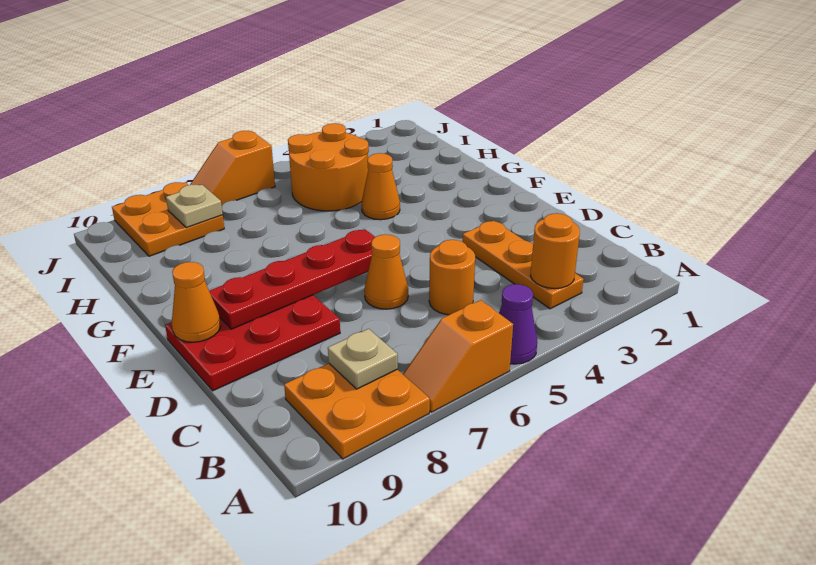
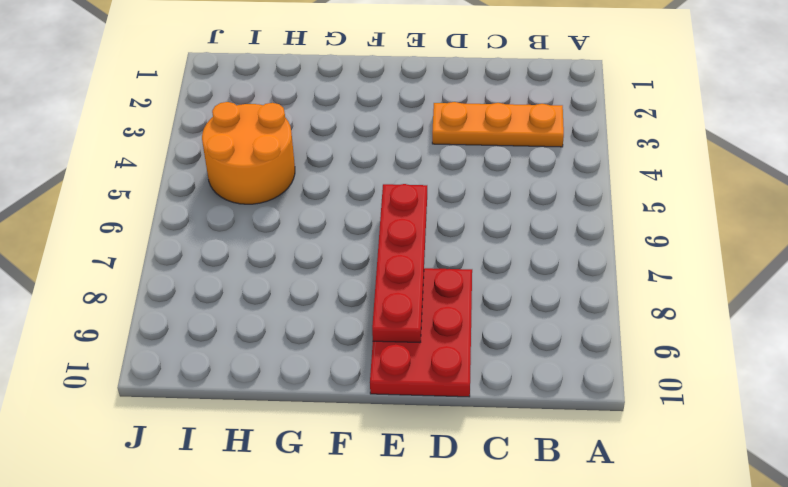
none -> purple cone A5 level 1
none -> orange slope A6:A7 level 1 top 6
none -> orange plate A8:B9 level 1

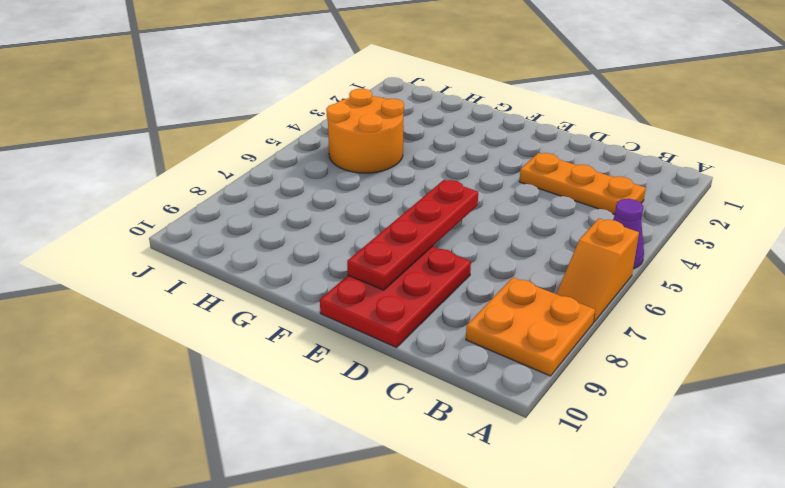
none -> orange round brick C5 level 1
none -> orange cone D6 level 1
none -> orange cone G4 level 1

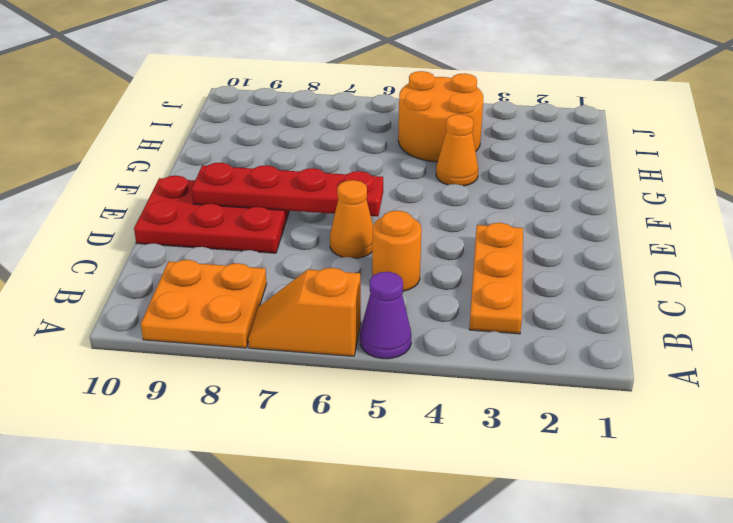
none -> orange plate I8:J9 level 1
none -> orange slope J6:J7 level 1 top 6
none -> orange round brick B3 level 2

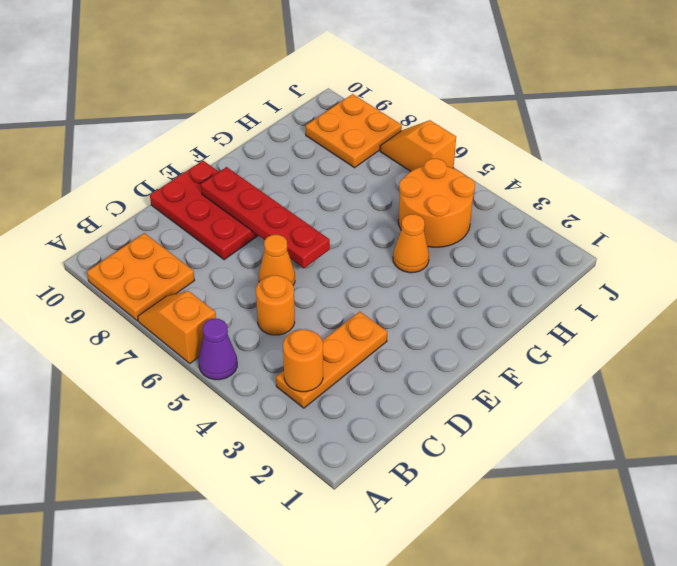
none -> tan plate B8 level 2
none -> orange cone E10 level 2
none -> tan plate I8 level 2

